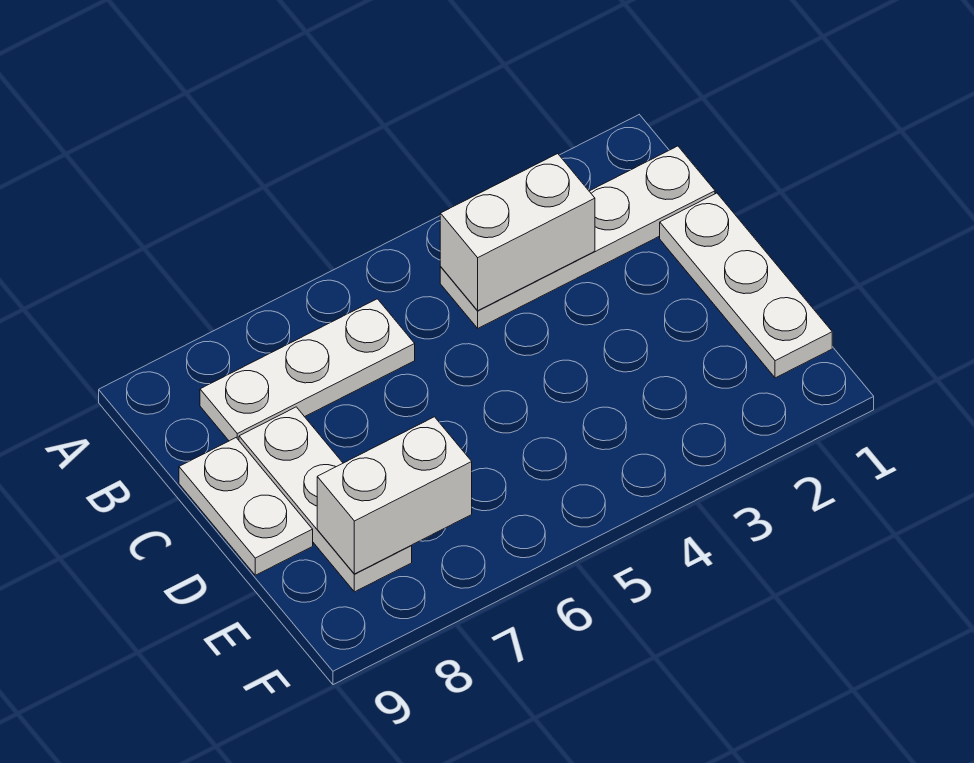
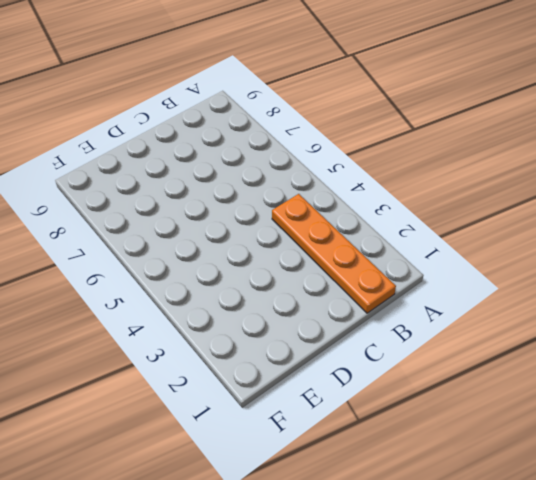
orange plate B1:B4 level 1 -> white plate B1:B4 level 1
none -> white plate B6:B8 level 1
none -> white plate C1:E1 level 1

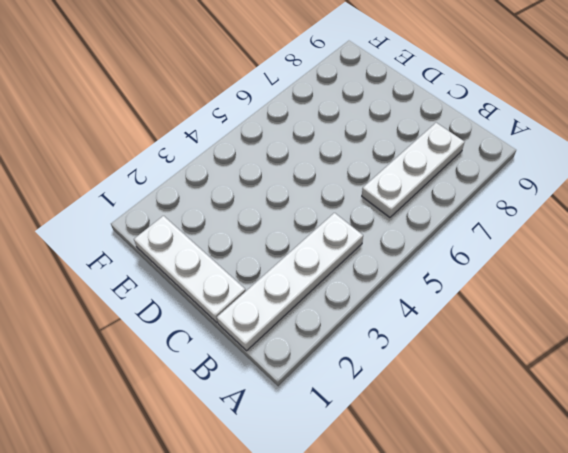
none -> white plate C8:E8 level 1
none -> white plate C9:D9 level 1

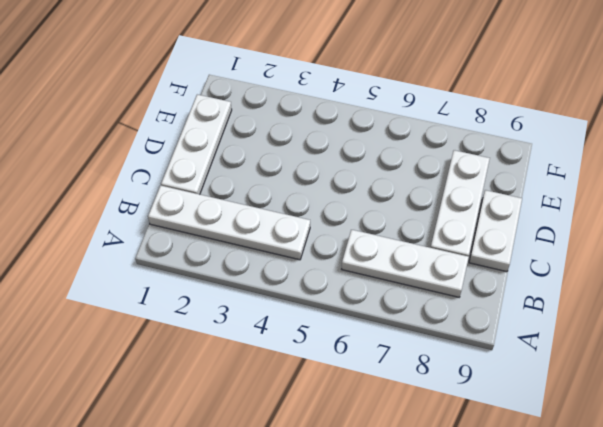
none -> white brick B3:B4 level 2
none -> white brick E7:E8 level 2

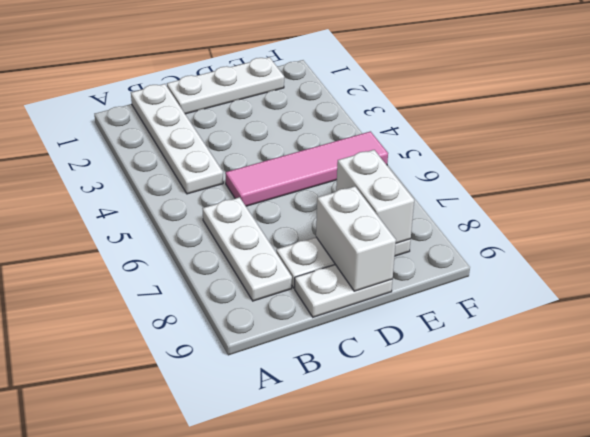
pink tile C5:F5 level 1 -> none
white brick D8:D9 level 2 -> white brick B3:B4 level 2

